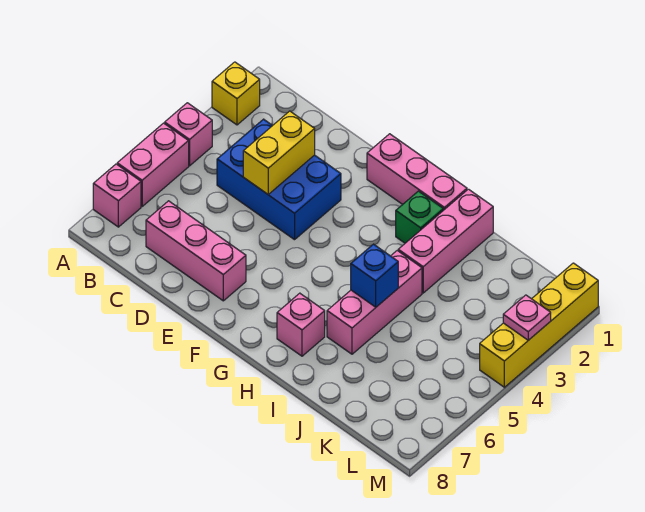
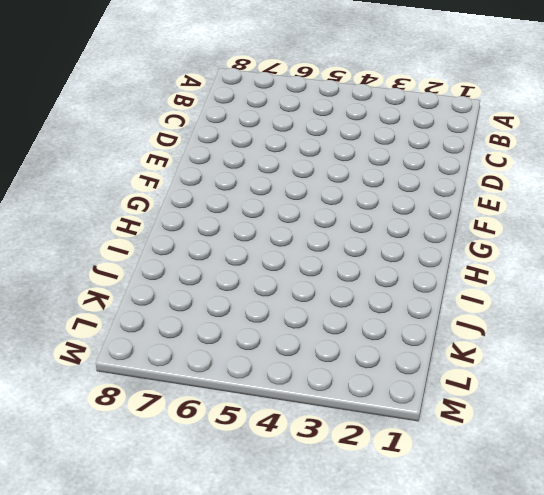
none -> yellow brick A2 level 1
none -> pink brick A4 level 1
none -> pink brick A5:A6 level 1

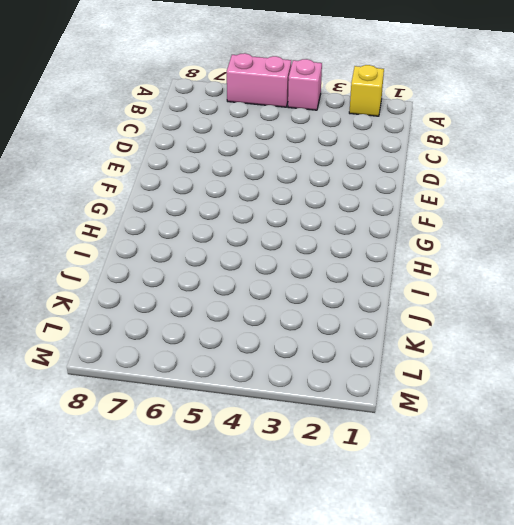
none -> pink brick A7 level 1
none -> blue brick C3:E4 level 1
none -> pink brick C7:E7 level 1

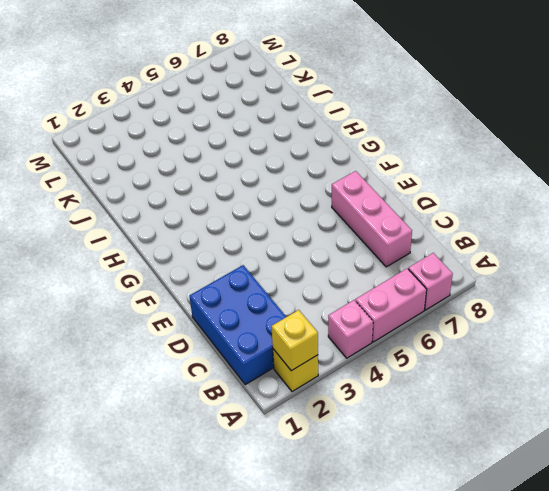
yellow brick A2 level 2 -> none
blue brick B1:D2 level 1 -> blue brick C3:E4 level 1
none -> pink brick F1:H1 level 1
none -> green brick H2 level 1
none -> pink brick H7 level 1

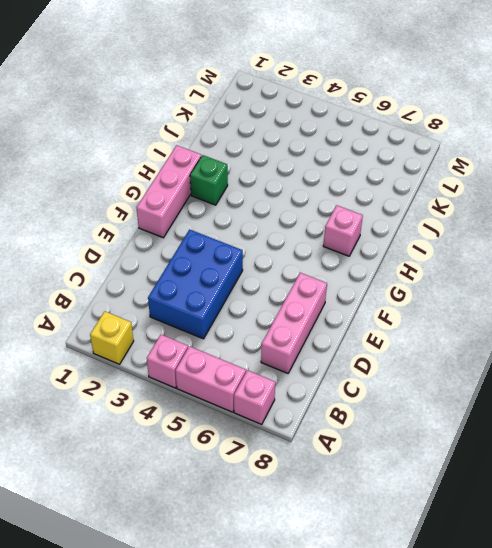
none -> pink brick I1:I3 level 1
none -> pink brick I4:I6 level 1
none -> yellow brick M1:M4 level 1

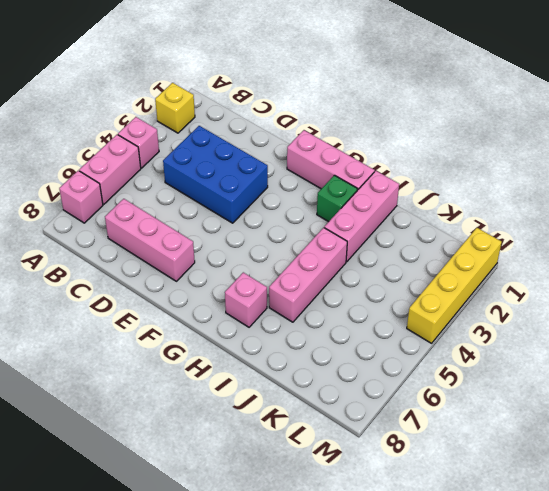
none -> yellow brick D3:D4 level 2
none -> blue brick I5 level 2
none -> pink plate M3 level 2

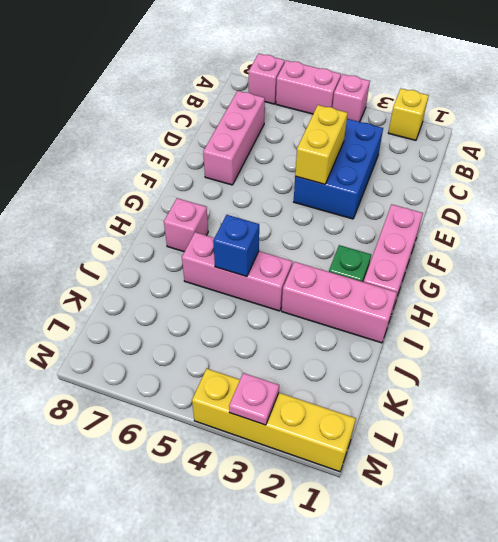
yellow brick D4:E4 level 2 -> yellow brick D3:D4 level 2

